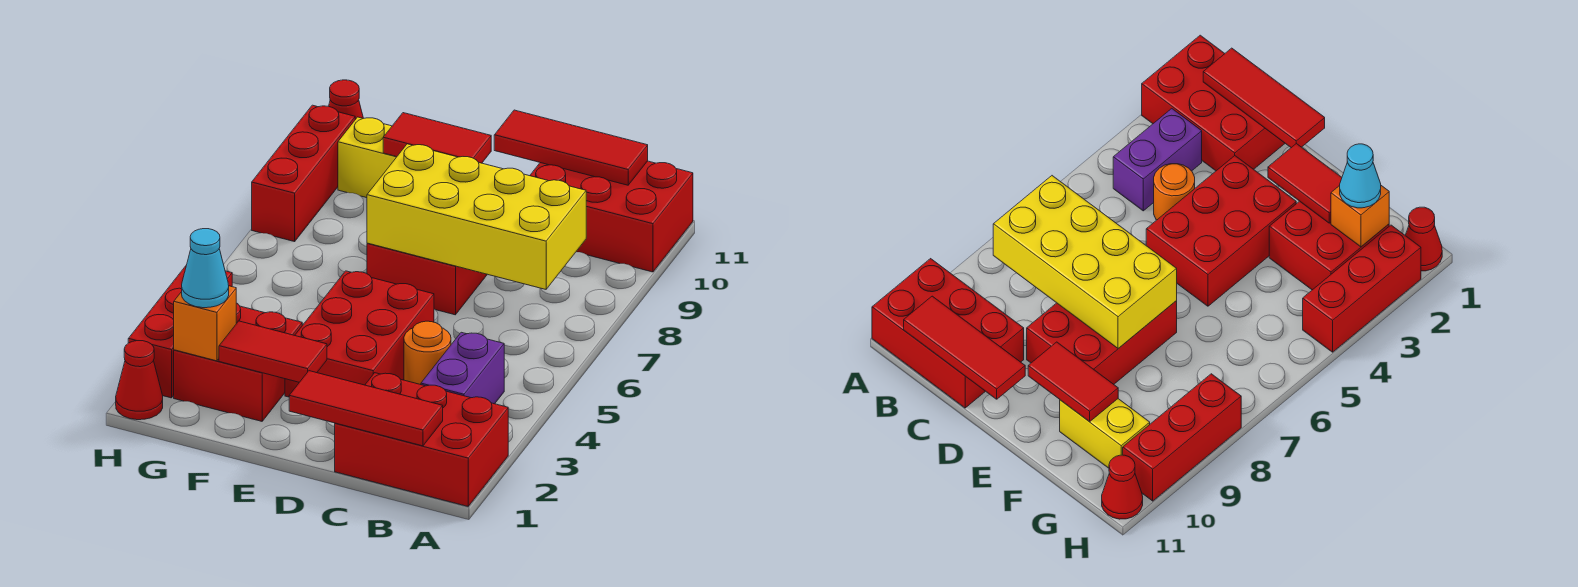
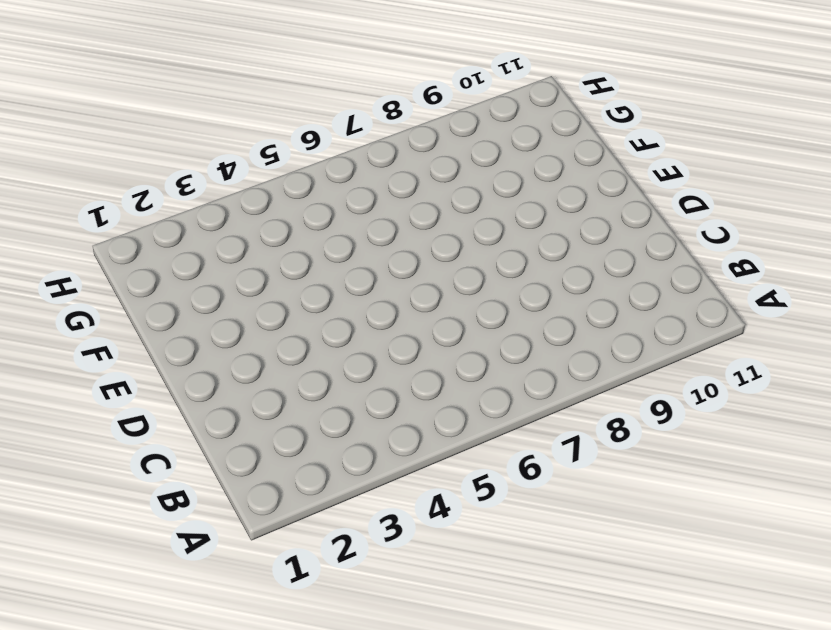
none -> red brick A1:C2 level 1
none -> red brick A10:C11 level 1
none -> purple brick B3:B4 level 1

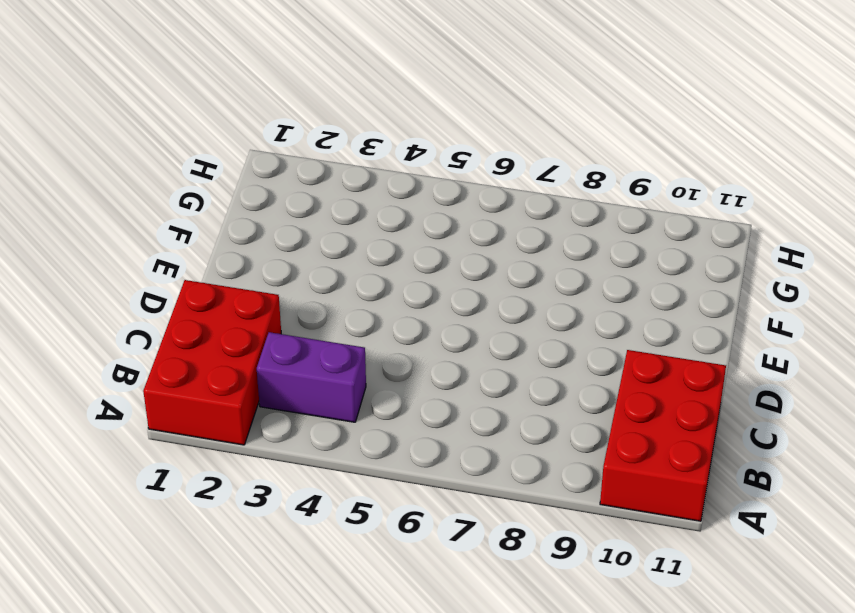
none -> orange round brick C4 level 1
none -> red brick D3:E5 level 1
none -> red brick D7:E9 level 1

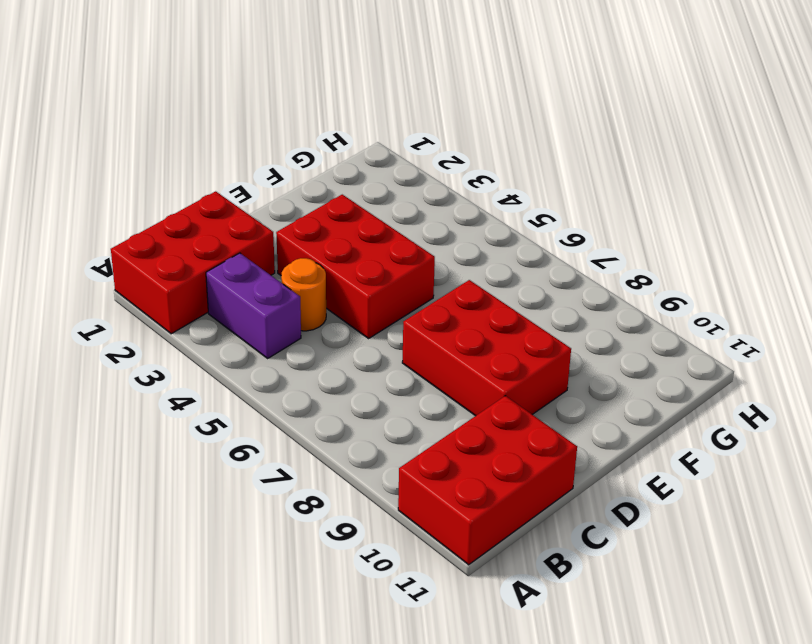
none -> red brick F2:G3 level 1
none -> yellow brick F10:G10 level 1
none -> red cone H1 level 1

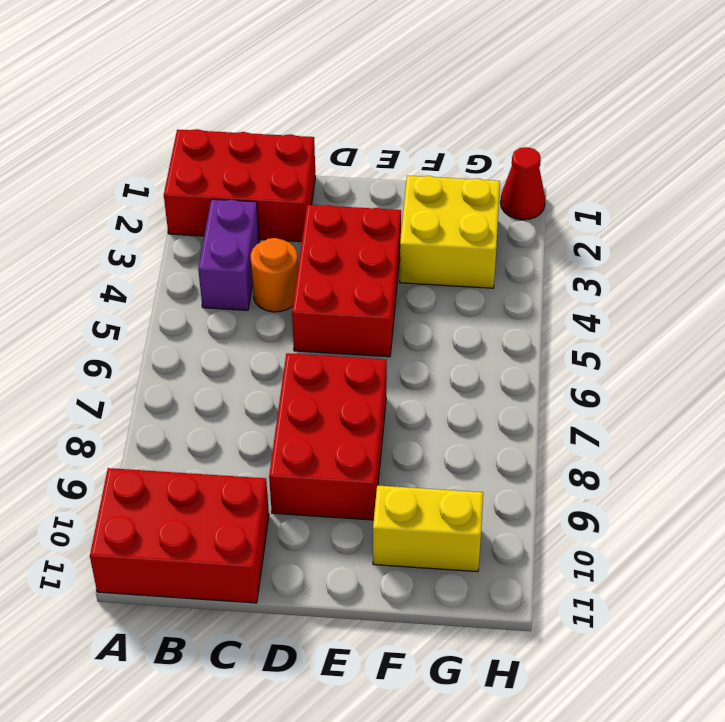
yellow brick F2:G3 level 1 -> red brick F2:G3 level 1
none -> red brick H2:H4 level 1
none -> red brick H8:H10 level 1
none -> red cone H11 level 1

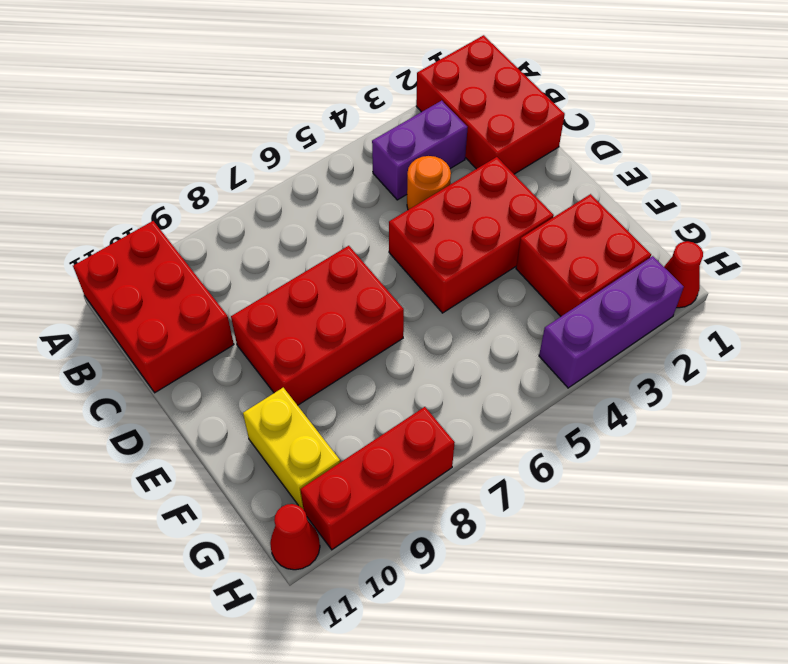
purple brick H2:H4 level 1 -> red brick H2:H4 level 1
none -> red tile B1:D1 level 2
none -> yellow brick B7:E8 level 2
none -> red tile B11:D11 level 2

